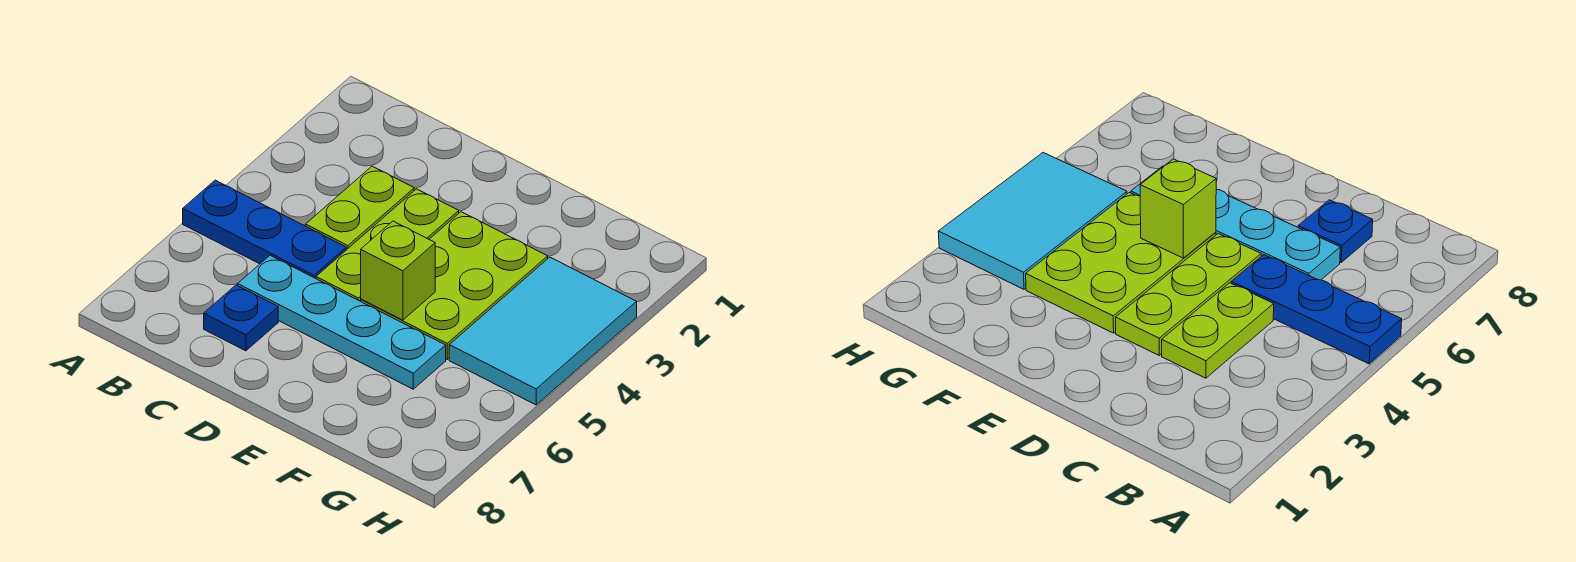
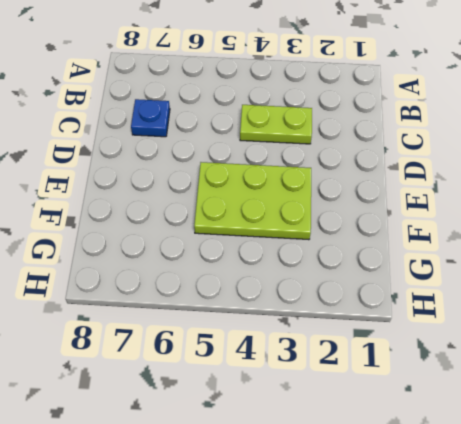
none -> blue plate A5:C5 level 1
none -> cyan plate C6:F6 level 1

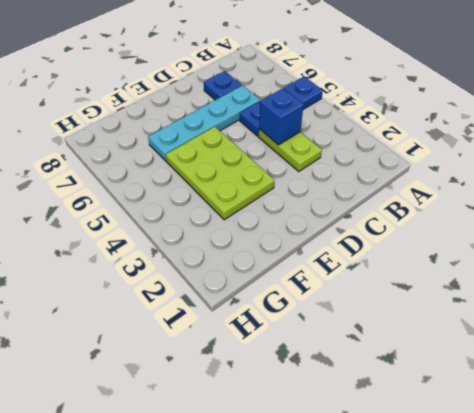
blue brick C4 level 2 -> none
none -> lime plate D3:D5 level 1
none -> cyan tile G3:H5 level 1

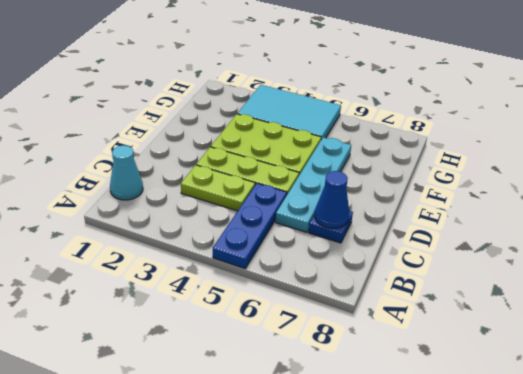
cyan cone B1 level 1 -> none
blue cone C7 level 2 -> none
none -> lime brick E5 level 2

